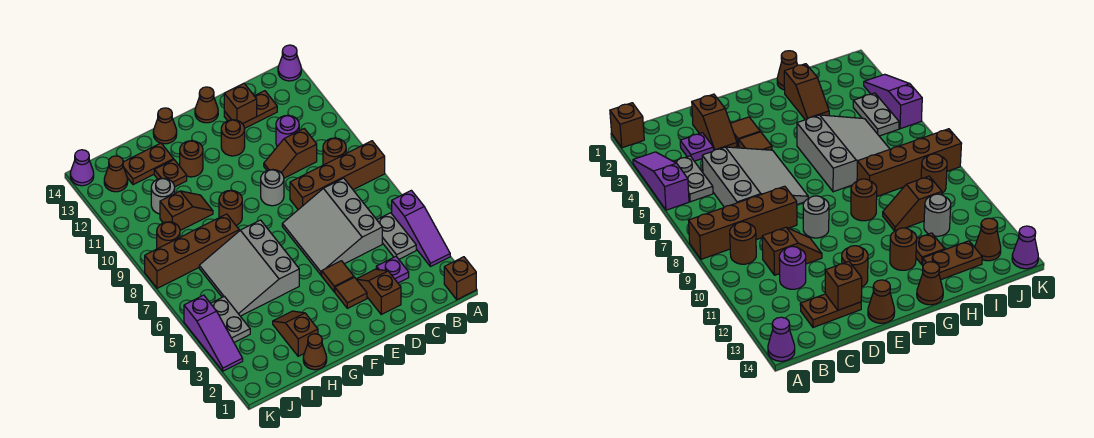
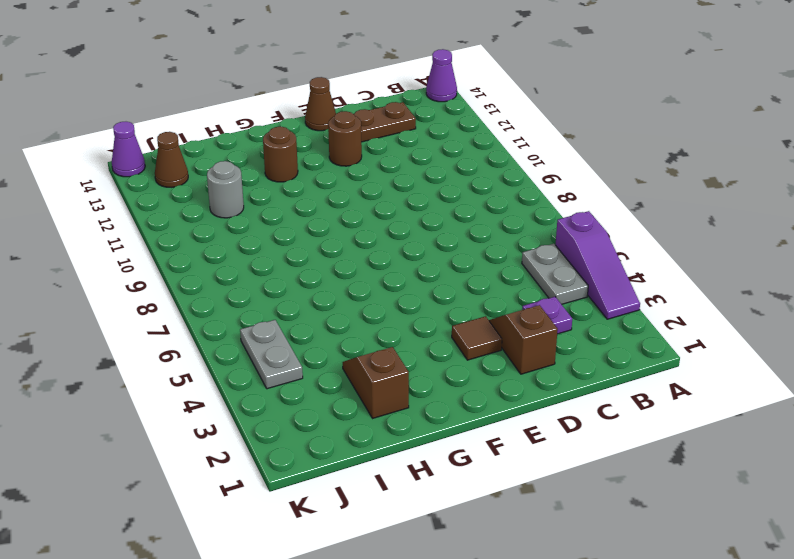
none -> brown brick A1 level 1
none -> brown brick A8:D8 level 1
none -> brown round brick B9 level 1
none -> grey slope C5:E7 level 1 top C

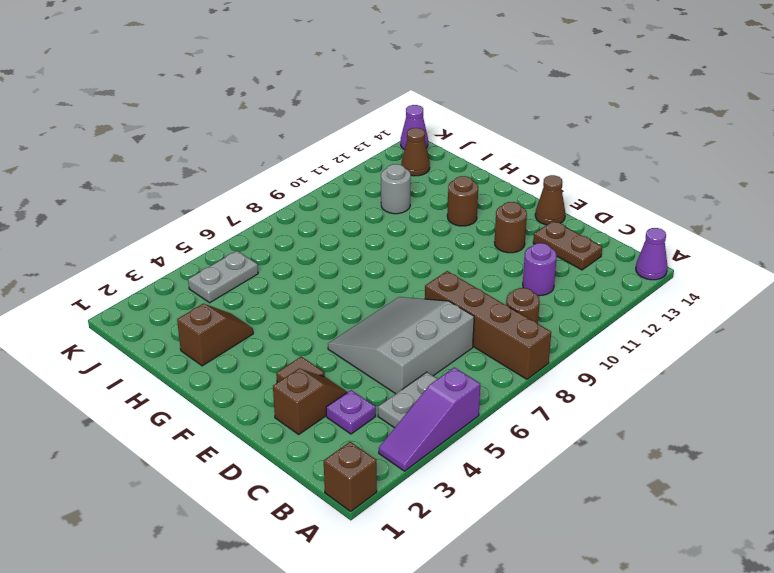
none -> brown slope C10:D10 level 1 top C
none -> brown tile E4 level 1
none -> grey round brick E9 level 1
none -> grey slope G5:I7 level 1 top G

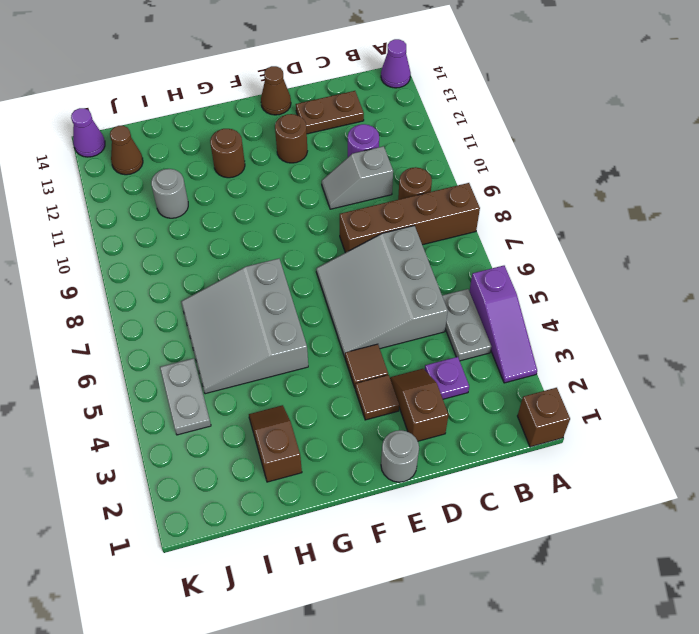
grey slope C10:D10 level 1 top C -> brown slope C10:D10 level 1 top C
grey round brick E1 level 1 -> grey round brick E9 level 1
none -> brown round brick G9 level 1
none -> brown cone G14 level 1
none -> brown cone H1 level 1
none -> brown brick H8:K8 level 1

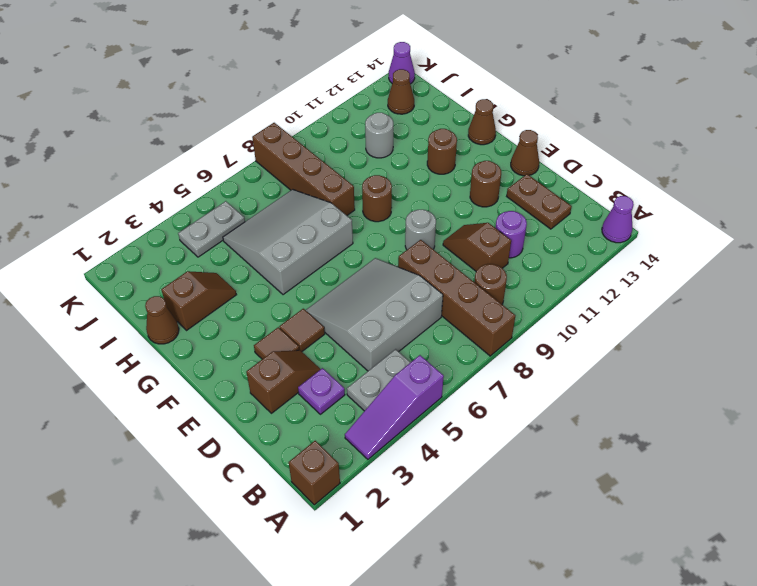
none -> brown slope H10:I10 level 1 top I
none -> brown plate H12 level 1
none -> brown plate H13:I13 level 1
none -> brown round brick J9 level 1

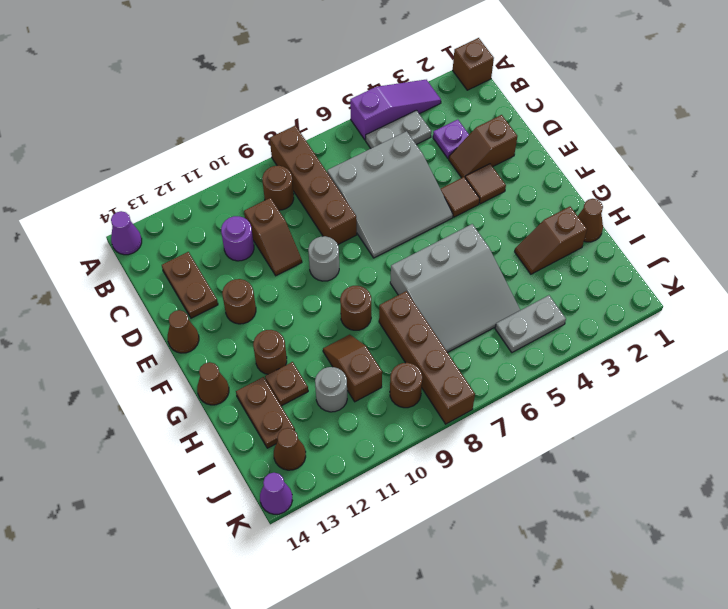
none -> purple slope K3:K5 level 1 top 5
none -> brown brick D13 level 2

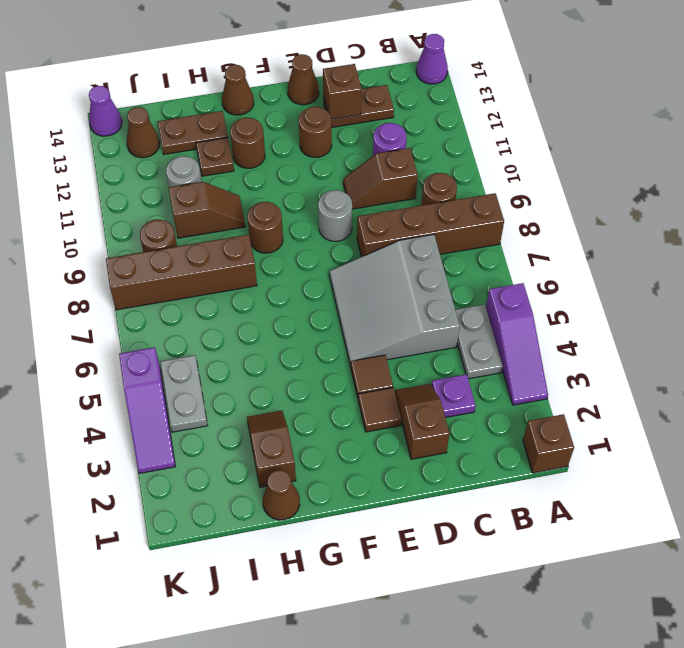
none -> grey slope G5:I7 level 1 top G

